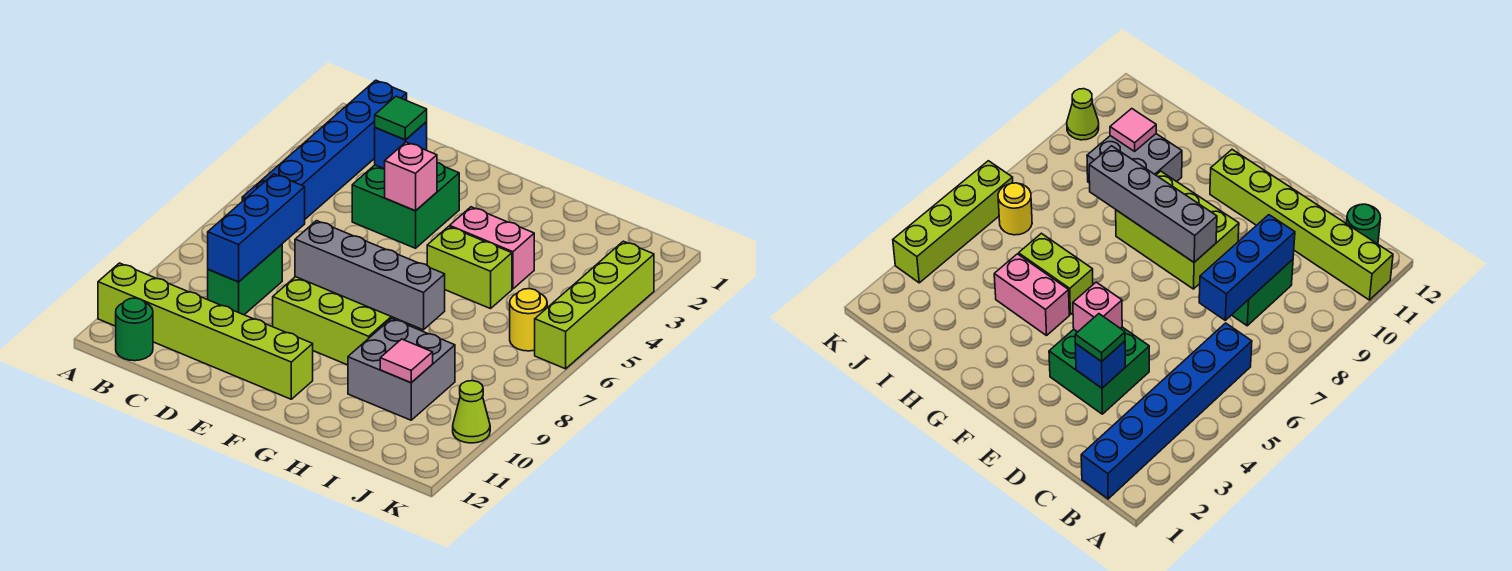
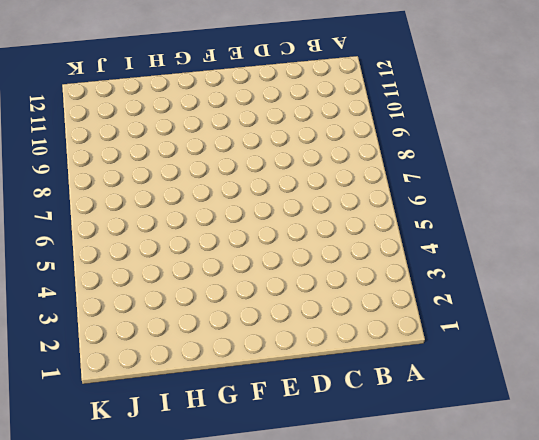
none -> lime brick A11:F11 level 1
none -> blue brick B1:B6 level 1
none -> green round brick B12 level 1

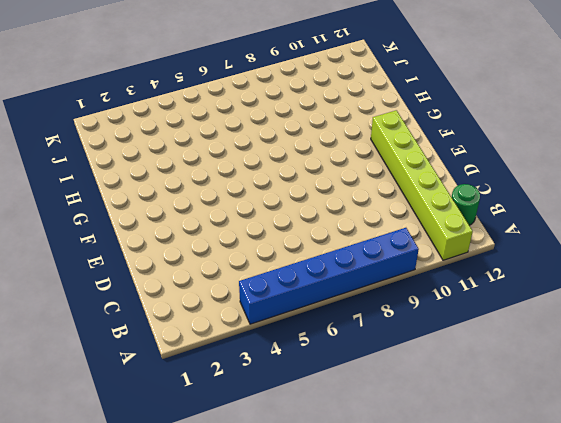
blue brick A4:A9 level 1 -> blue brick B1:B6 level 1
none -> green brick C8:C9 level 1
none -> green brick D3:E4 level 1
none -> lime brick E8:G9 level 1

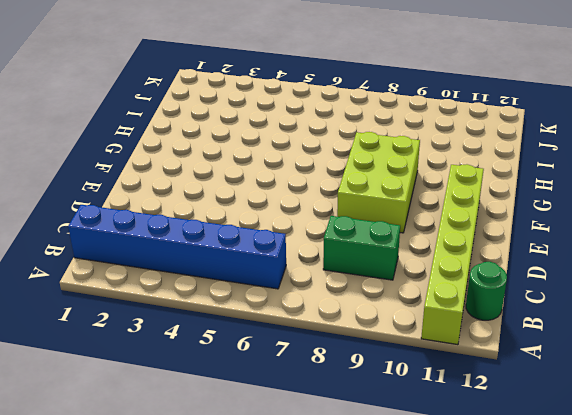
none -> green brick D3:E4 level 1
none -> pink brick G4:H4 level 1
none -> lime brick G5:H5 level 1

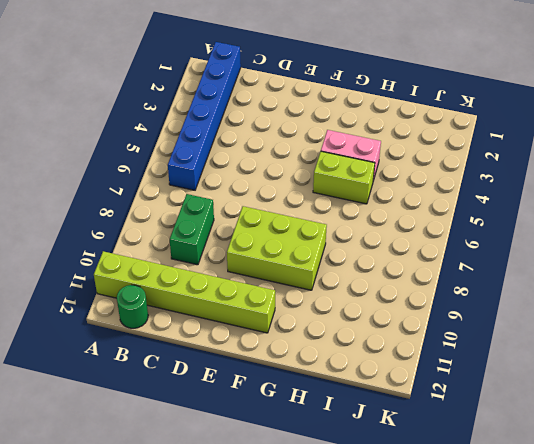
none -> green brick D3:E4 level 1
none -> grey brick H9:I10 level 1
none -> yellow round brick J6 level 1

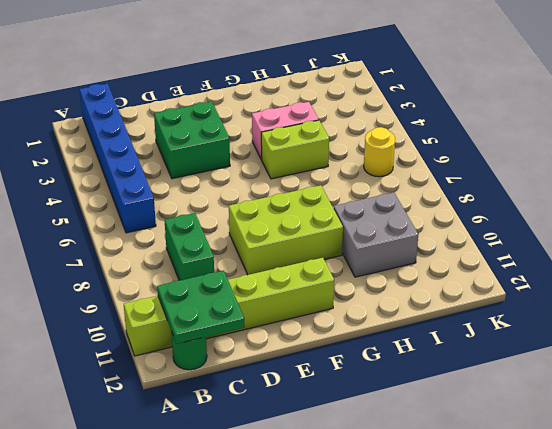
green plate B11:C12 level 2 -> none
none -> lime brick K3:K6 level 1
none -> lime cone K10 level 1
none -> blue brick C7:C9 level 2

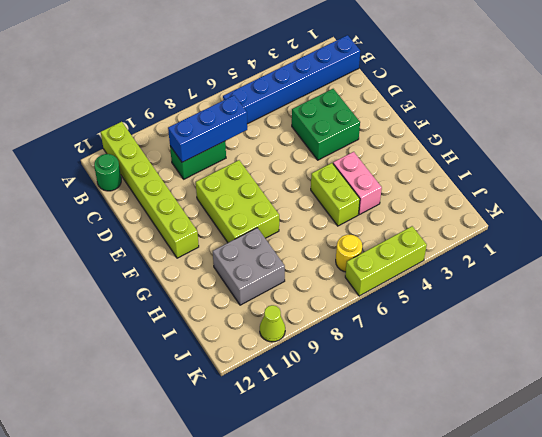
lime brick K4:K6 level 1 -> lime brick K3:K6 level 1
none -> blue brick D3 level 2
none -> pink brick E4 level 2
none -> grey brick E8:H8 level 2

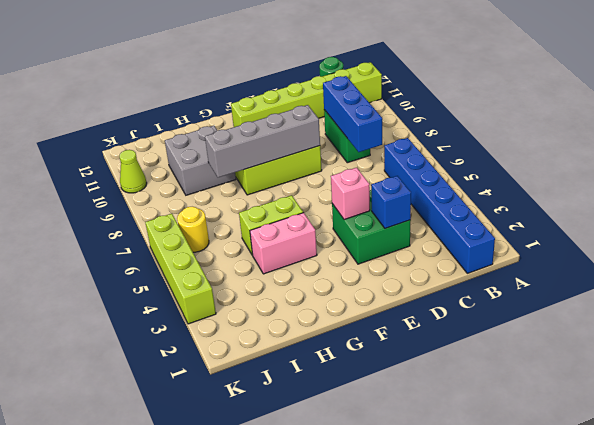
none -> pink tile I10 level 2
none -> green tile D3 level 3

